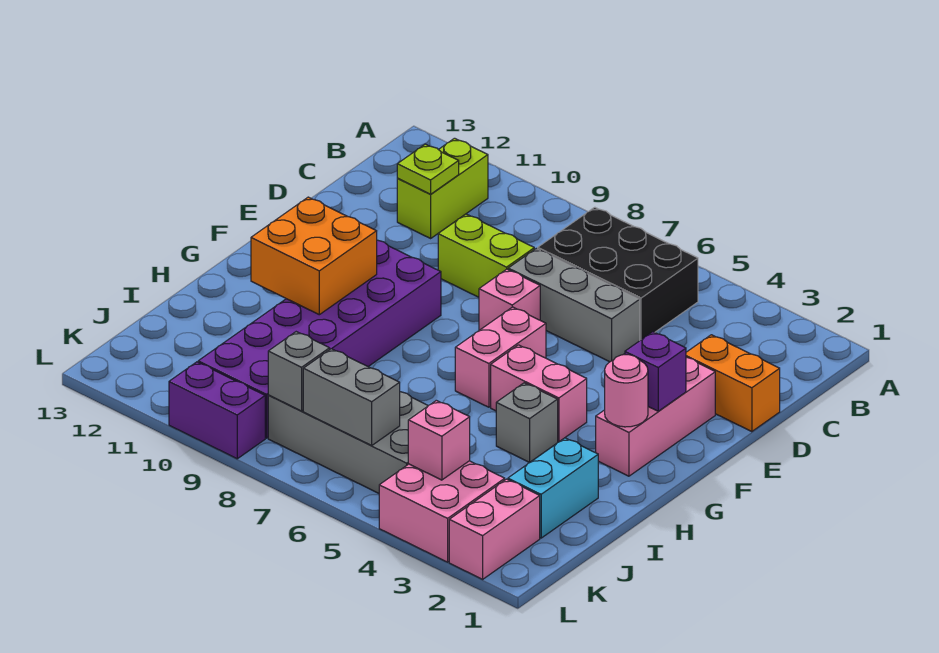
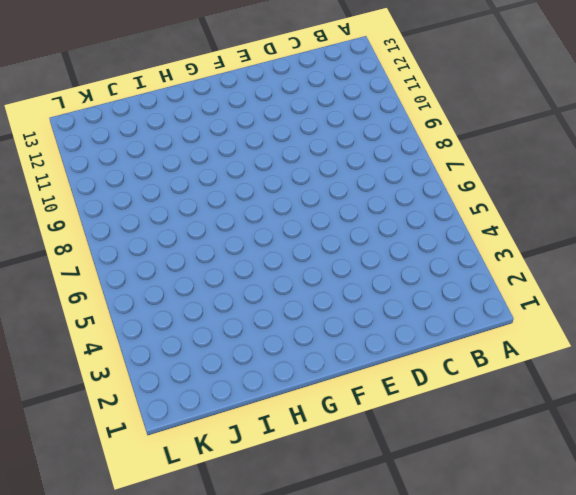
none -> black brick B5:C7 level 1
none -> lime brick B11:C11 level 1
none -> orange brick D1:D2 level 1

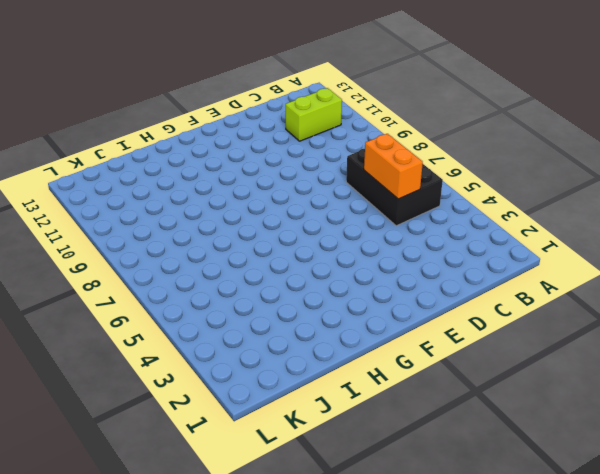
orange brick C5:C6 level 2 -> orange brick D1:D2 level 1
none -> grey brick D5:D7 level 1
none -> lime brick D8:D9 level 1
none -> pink brick E2:G2 level 1

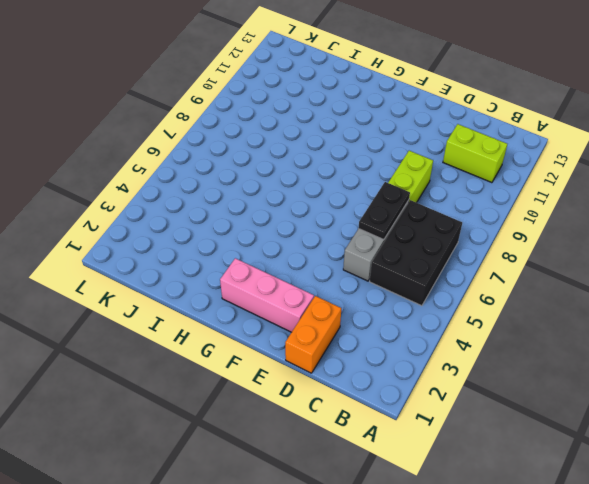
black plate D6:D7 level 2 -> none
none -> pink brick E7 level 1
none -> pink brick F6:G6 level 1
none -> purple brick F9:K10 level 1

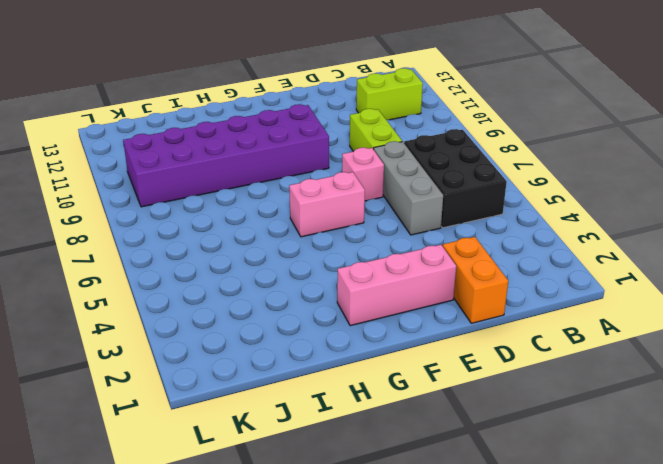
none -> pink brick G4:G5 level 1
none -> grey brick H4 level 1
none -> cyan brick I2:J2 level 1

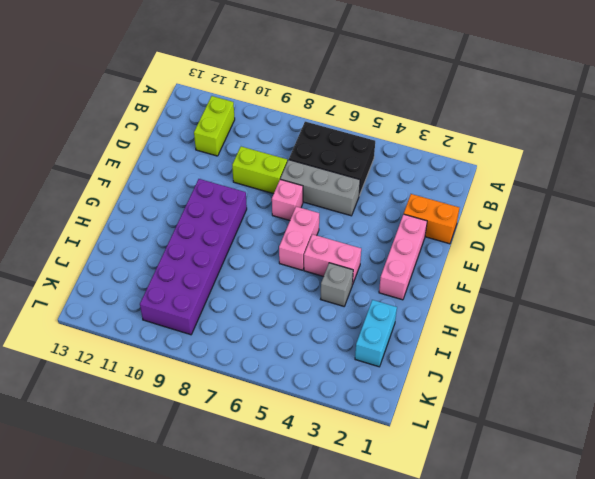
none -> grey brick J5:K8 level 1
none -> pink brick K2:L2 level 1
none -> pink brick K3:L4 level 1

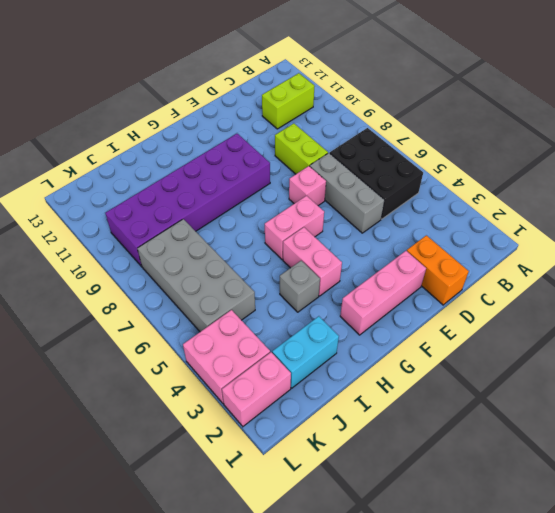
none -> purple brick L9:L10 level 1
none -> lime plate C11 level 2
none -> purple brick F2 level 2

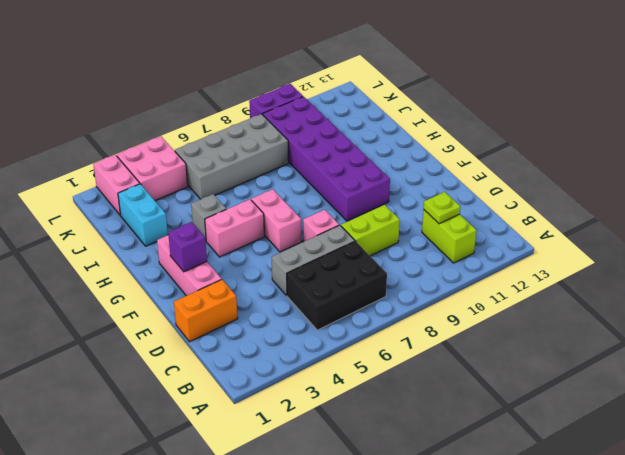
none -> pink round brick G2 level 2
none -> orange brick G10:H11 level 2
none -> pink brick K4 level 2

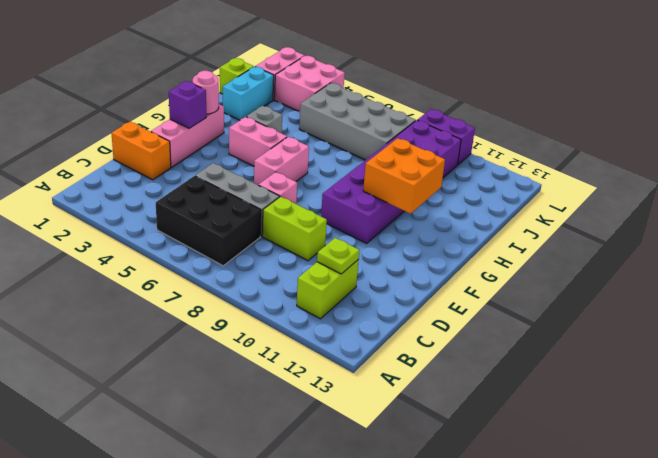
lime brick J1 level 1 -> none
none -> pink brick K4 level 2
none -> grey brick K6:K7 level 2
none -> grey brick K8 level 2

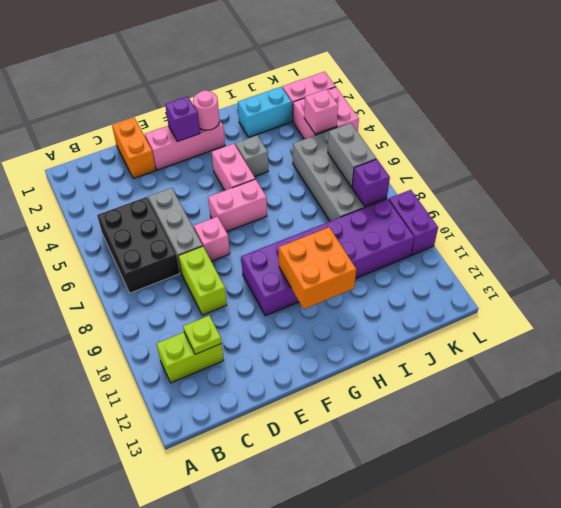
purple brick K8 level 2 -> grey brick K8 level 2

